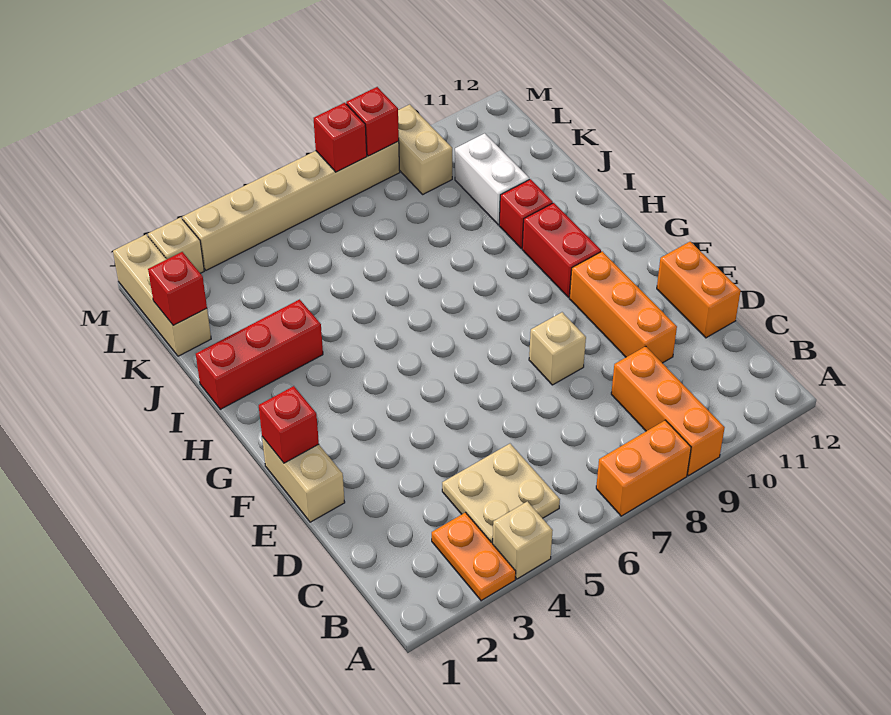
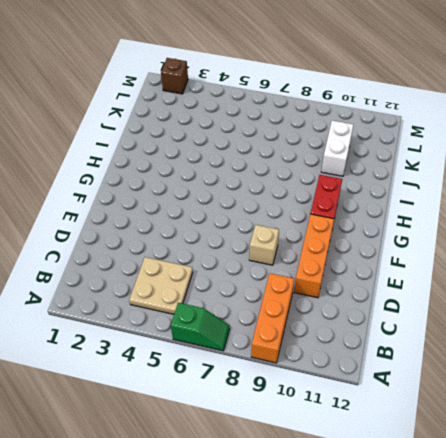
green slope A6:A7 level 1 top 6 -> orange brick A7:A8 level 1
brown brick M2 level 1 -> tan brick M2 level 1
none -> orange plate A3:B3 level 1
none -> tan brick A4 level 1
none -> orange brick D12:E12 level 1

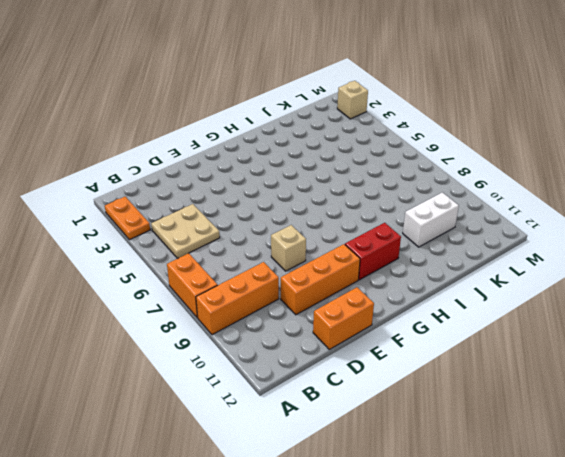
orange plate A2:A3 level 1 -> orange plate A3:B3 level 1
none -> tan brick A4 level 1
none -> tan brick E1:F1 level 1
none -> red brick I1:I3 level 1

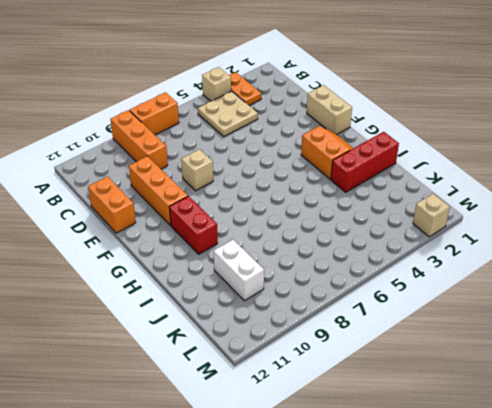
orange slope G2:H3 level 1 top 3 -> none
none -> red brick I10 level 1
none -> tan brick K1:M1 level 1
none -> tan brick L9:M9 level 1

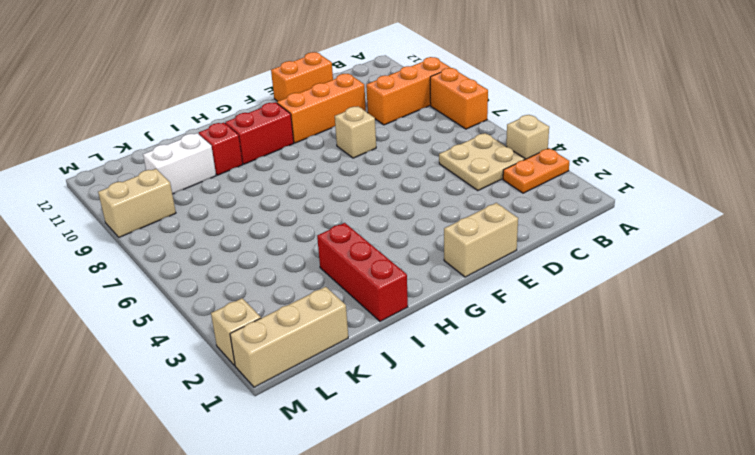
none -> tan brick M3:M8 level 1
none -> red brick F1 level 2
none -> red brick K1 level 2

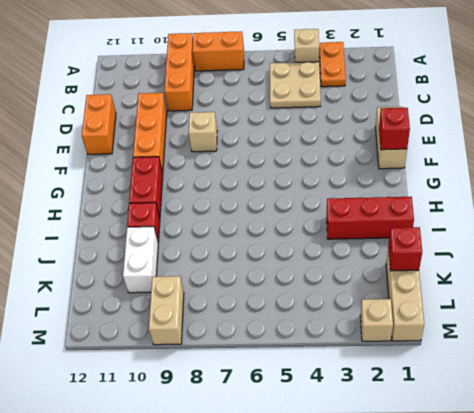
none -> tan brick M3:M8 level 1
none -> red brick M7 level 2
none -> red brick M8 level 2

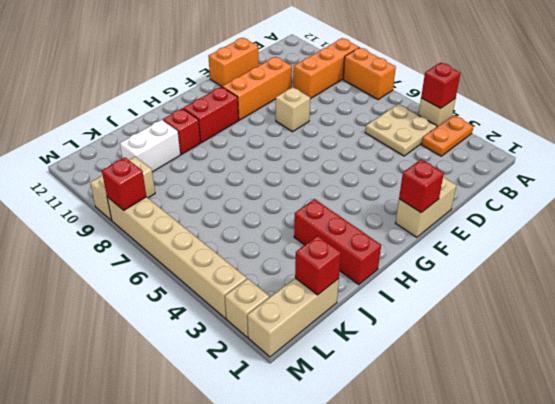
red brick A4 level 2 -> red brick M7 level 2

